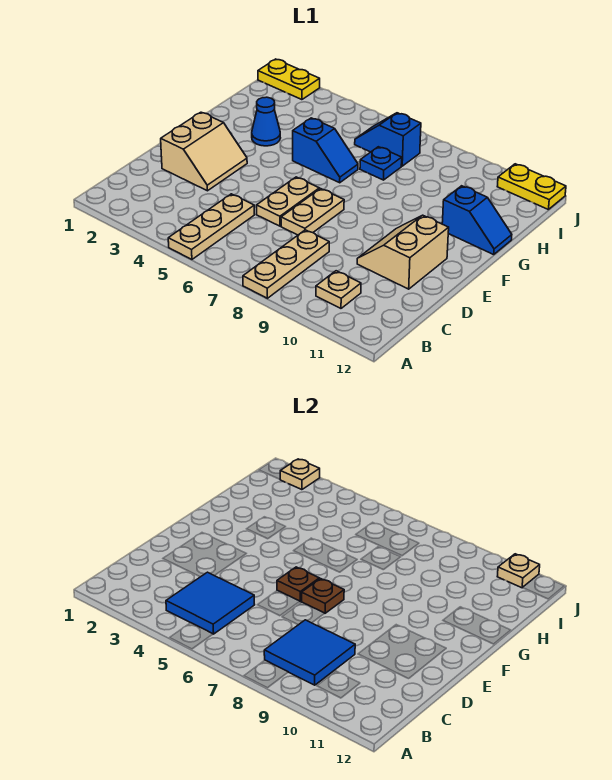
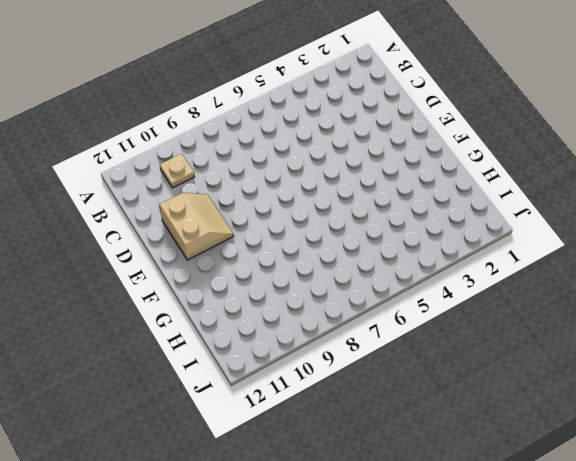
none -> tan plate A5:C5 level 1
none -> tan plate A8:C8 level 1
none -> tan slope D2:E3 level 1 top 2

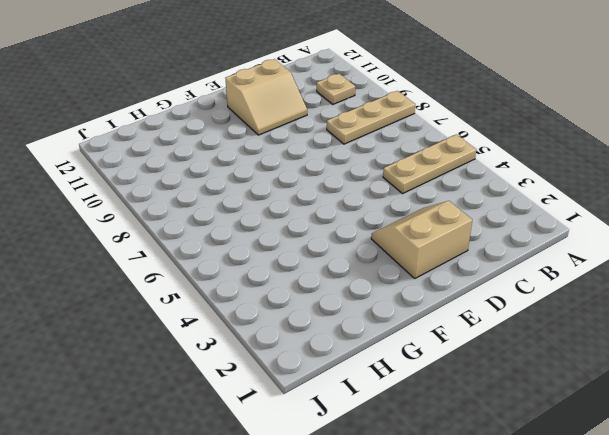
none -> tan plate D6:E6 level 1
none -> tan plate D7:E7 level 1
none -> blue cone G3 level 1

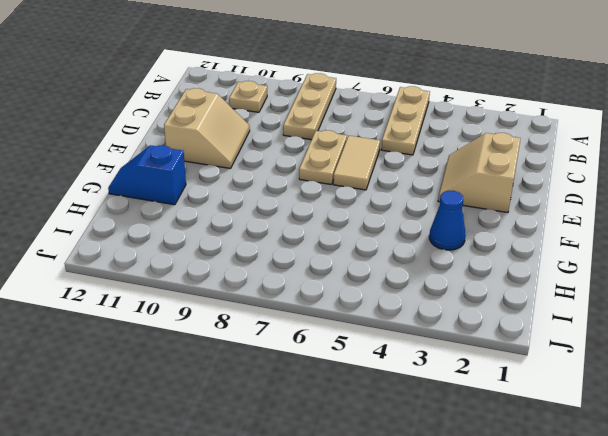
tan tile D6:E6 level 1 -> tan plate D6:E6 level 1
none -> blue slope G5:G6 level 1 top 5
none -> blue plate H7 level 1
none -> blue slope I6:I7 level 1 top 7

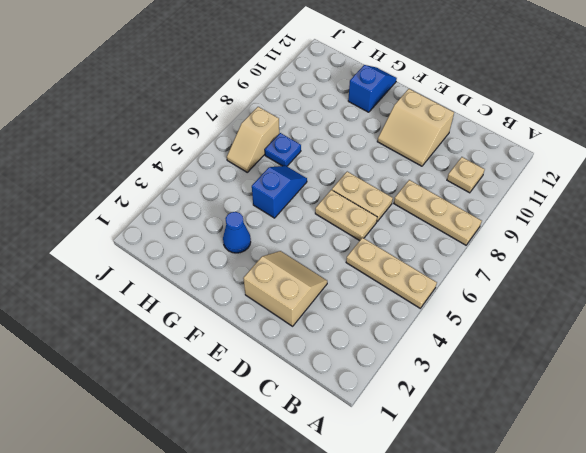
tan slope I6:I7 level 1 top 7 -> blue slope I6:I7 level 1 top 7
none -> yellow plate J1:J2 level 1
none -> yellow plate J11:J12 level 1
none -> blue tile B4:C5 level 2

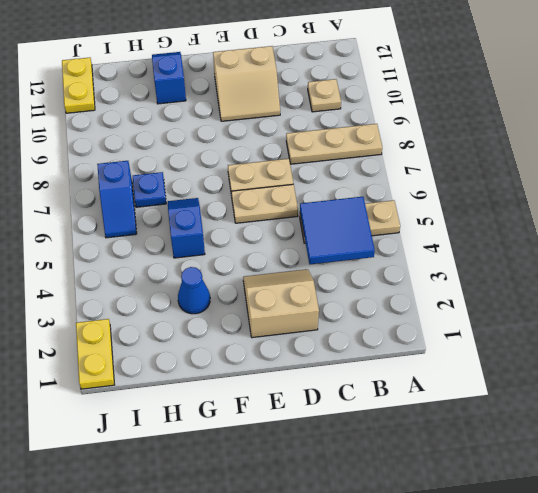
none -> blue tile B8:C9 level 2
none -> brown plate E6 level 2
none -> brown plate E7 level 2

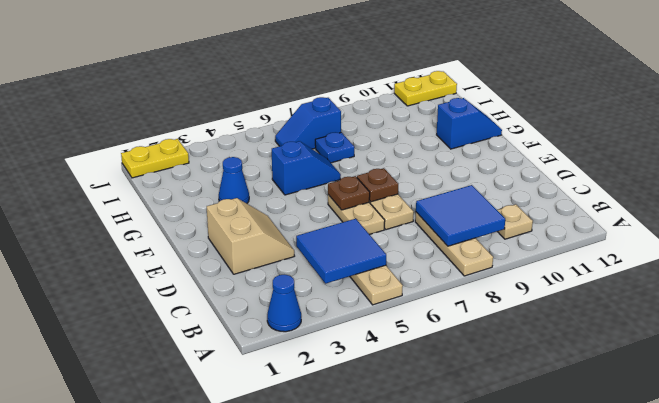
blue cone A2 level 1 -> none
none -> tan slope D10:E11 level 1 top 11
none -> tan plate J2 level 2
none -> tan plate J11 level 2

